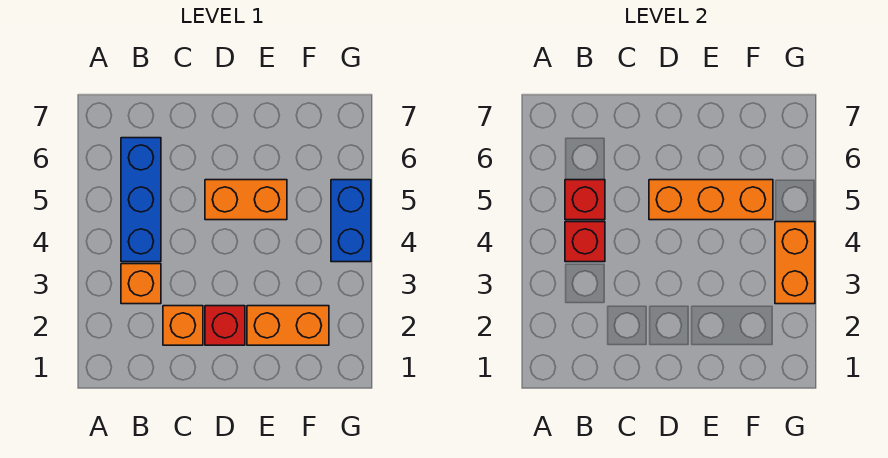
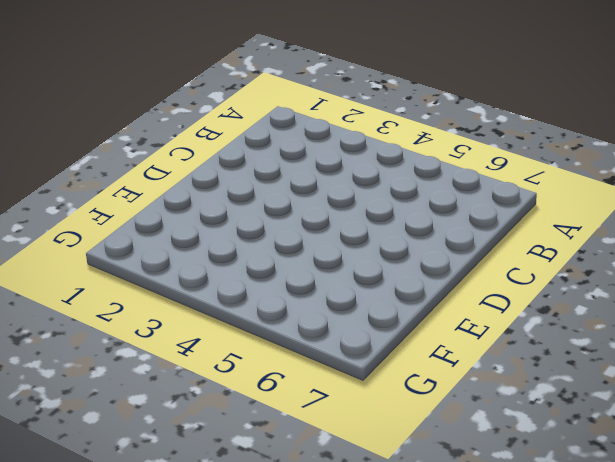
none -> orange brick B3 level 1
none -> blue brick B4:B6 level 1

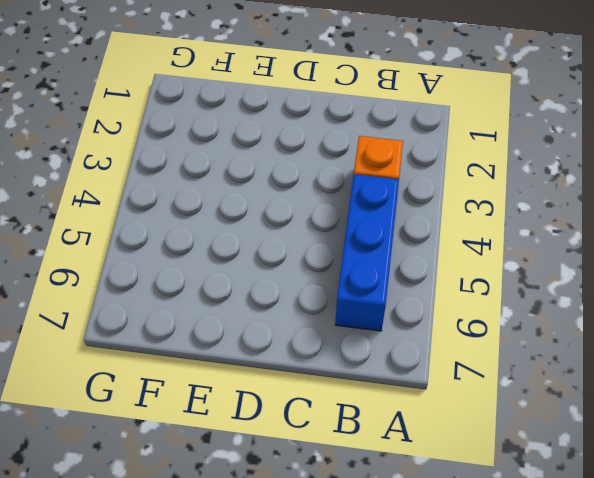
none -> orange brick C2 level 1
none -> red brick D2 level 1

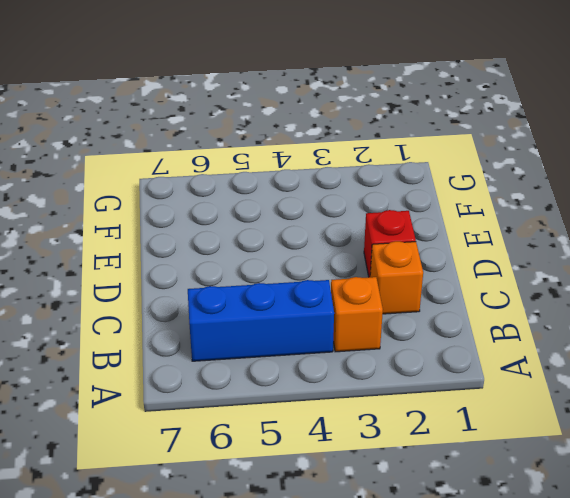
none -> orange brick D5:E5 level 1
none -> orange brick E2:F2 level 1

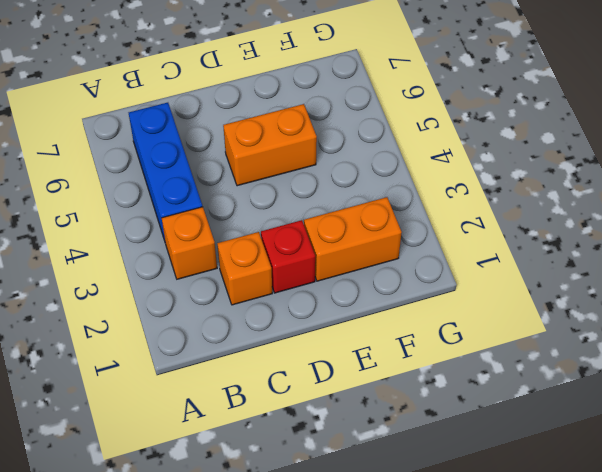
none -> blue brick G4:G5 level 1
none -> red brick B4 level 2

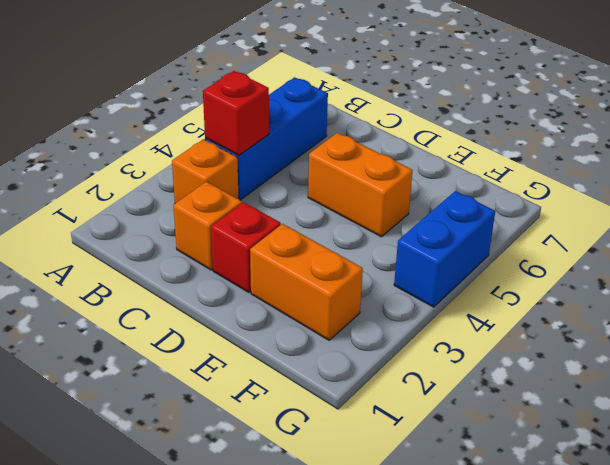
none -> red brick B5 level 2
none -> orange brick D5:F5 level 2

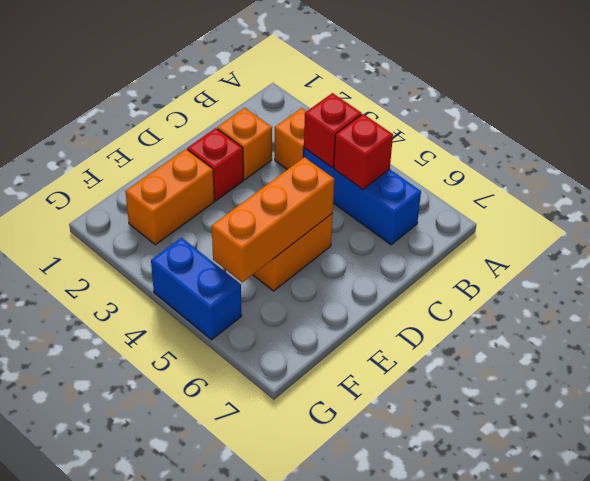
none -> orange brick G3:G4 level 2

